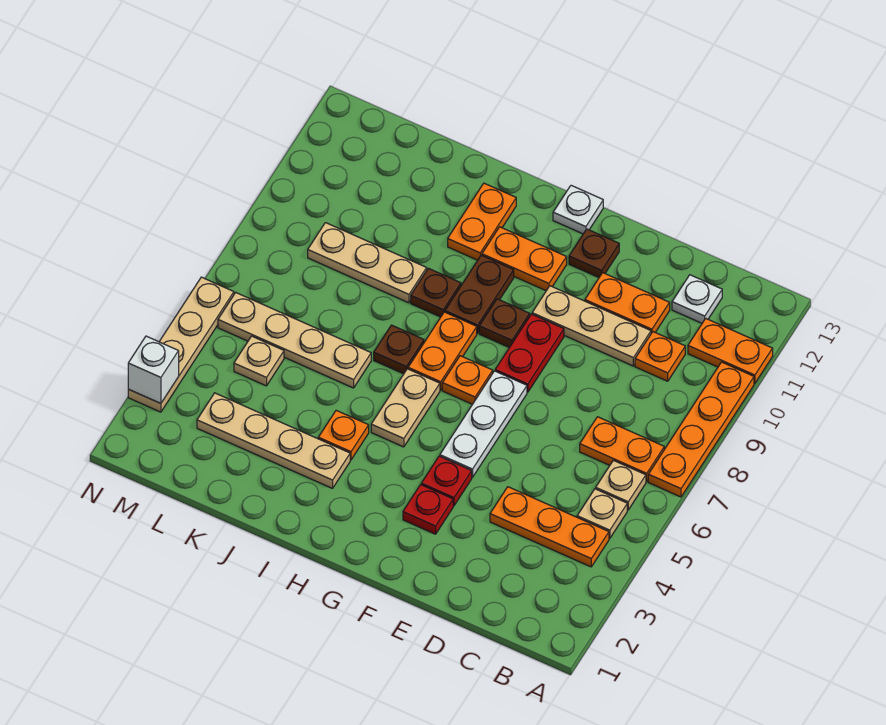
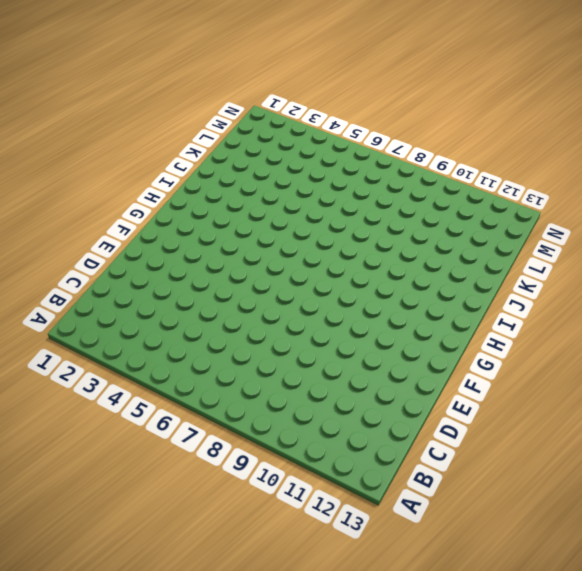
none -> orange plate A7:A10 level 1
none -> orange plate A11:B11 level 1
none -> orange plate B4:D4 level 1
none -> tan plate B5 level 1

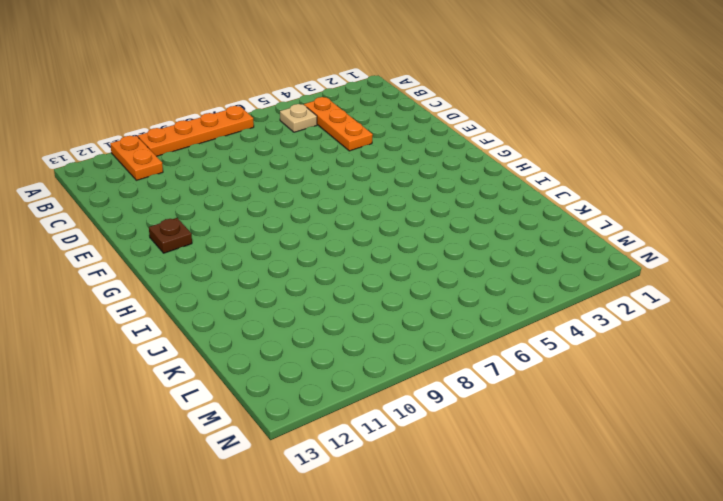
none -> tan plate B6 level 1
none -> orange plate B7:C7 level 1
none -> orange plate C10 level 1
none -> white plate C12 level 1

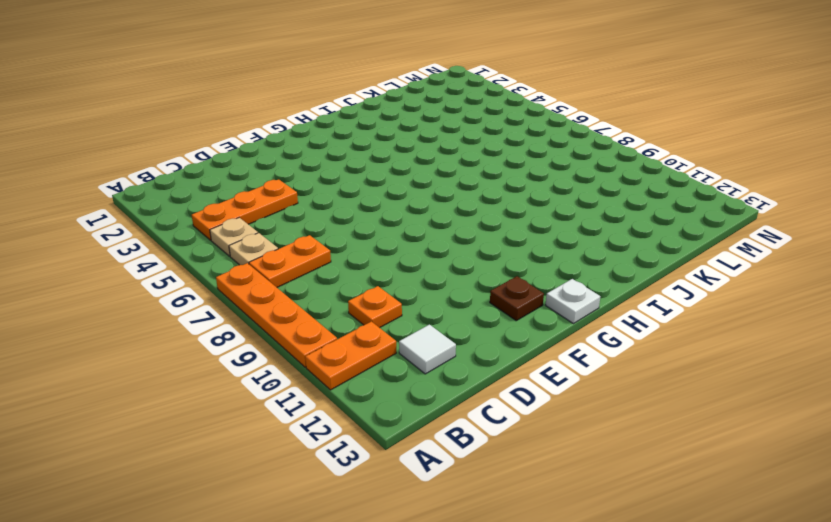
white tile C12 level 1 -> white plate C12 level 1
none -> tan plate D10:F10 level 1
none -> orange plate D11:E11 level 1
none -> red plate F3 level 1
none -> red plate F4 level 1

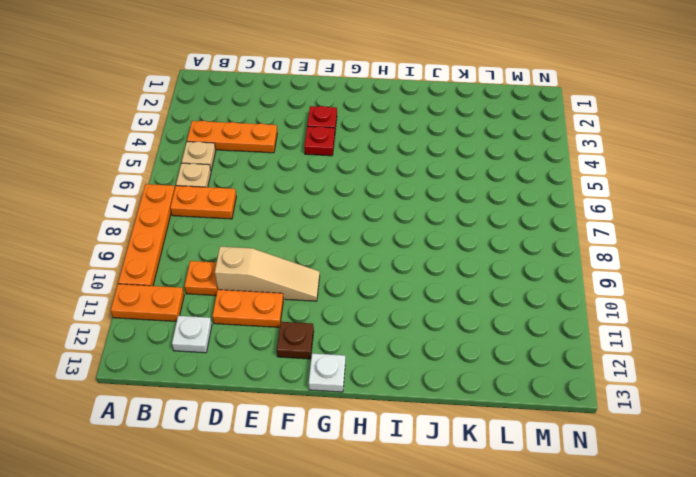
tan slope D10:F10 level 1 top D -> tan plate D10:F10 level 1
none -> white plate F5:F7 level 1
none -> red plate F8:F9 level 1
none -> orange plate G7 level 1
none -> brown plate G9 level 1

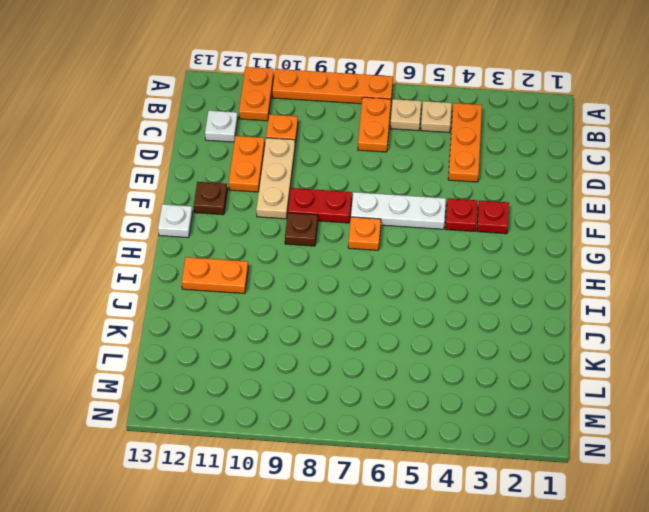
none -> orange plate G11:H11 level 1
none -> tan plate H5:H6 level 1
none -> orange plate H7:H8 level 1
none -> brown plate H9:H10 level 1

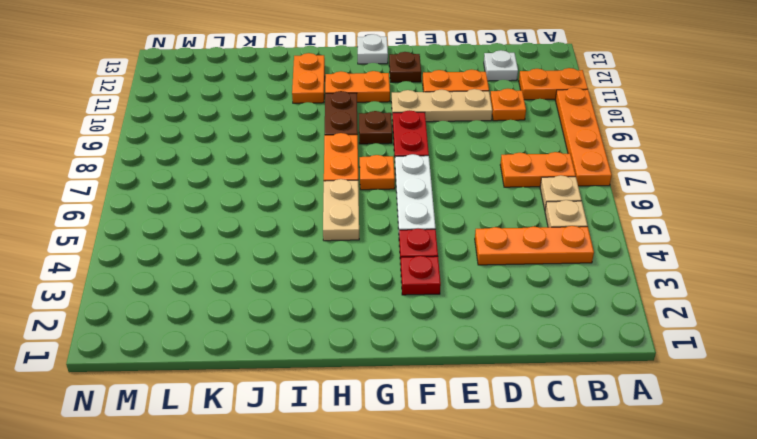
none -> tan plate I3:L3 level 1
none -> orange plate I4 level 1
none -> brown plate I7 level 1
none -> brown plate I9 level 1

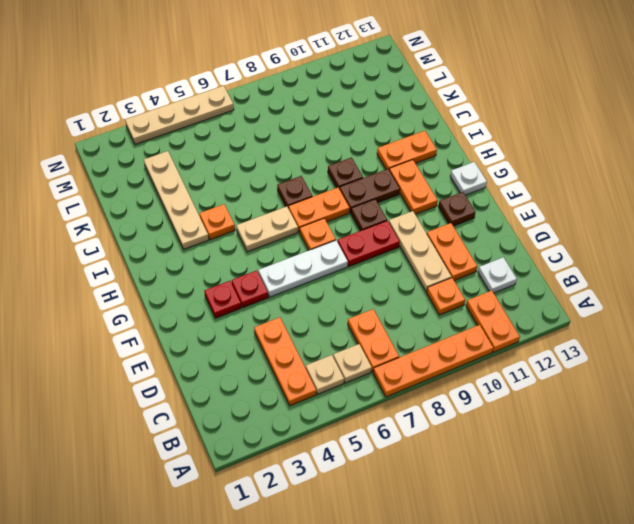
none -> tan plate J6:M6 level 1
none -> tan plate J9:L9 level 1
none -> tan plate L5 level 1
none -> white brick N3 level 2

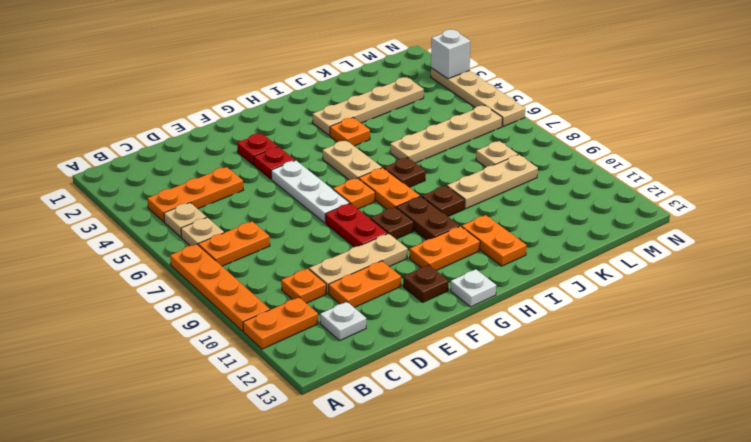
tan plate L8 level 1 -> tan plate L5 level 1

